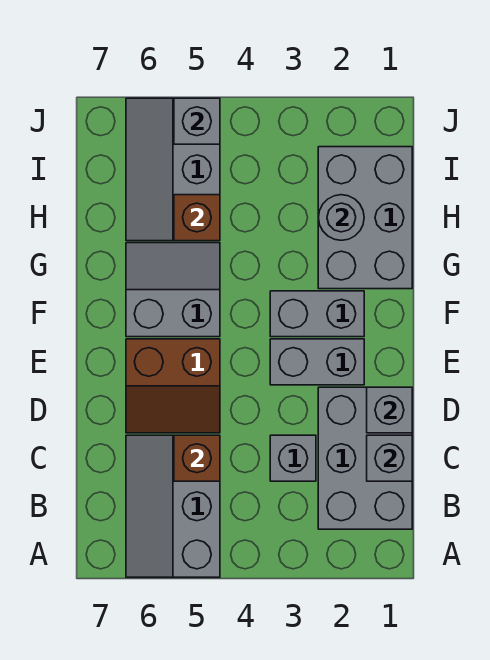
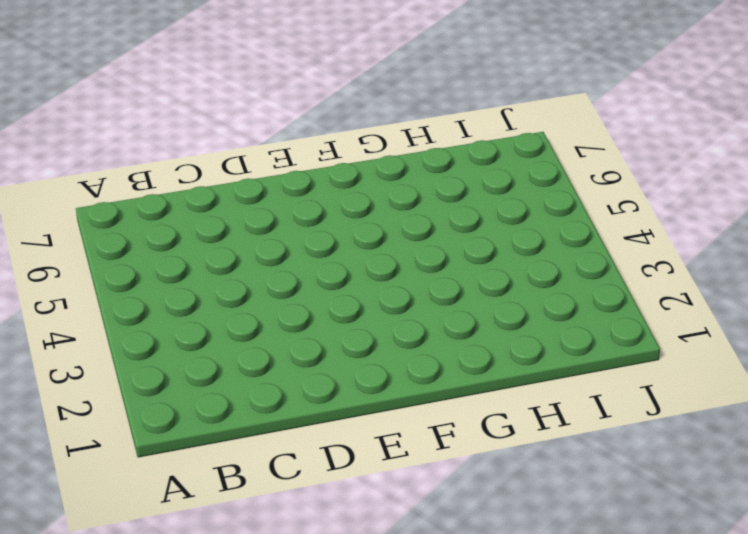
none -> grey slope A5:C6 level 1 top 5
none -> grey brick B1:D2 level 1
none -> grey brick C3 level 1

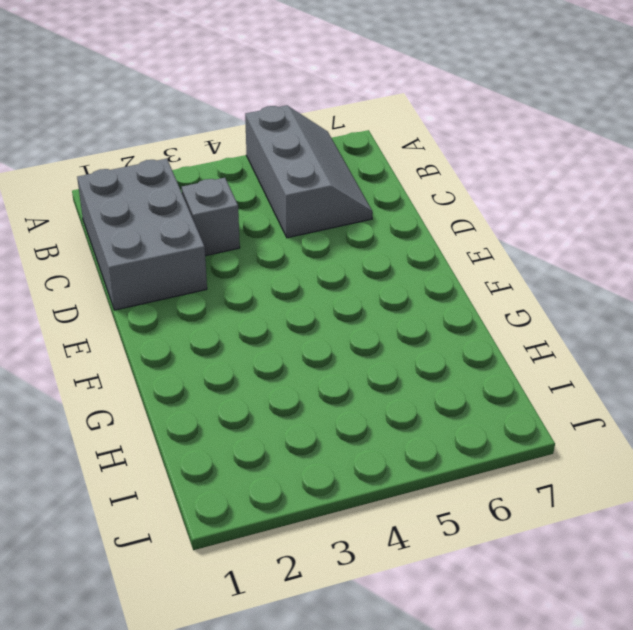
none -> brown slope D5:E6 level 1 top E
none -> grey brick E2:E3 level 1
none -> grey brick F2:F3 level 1

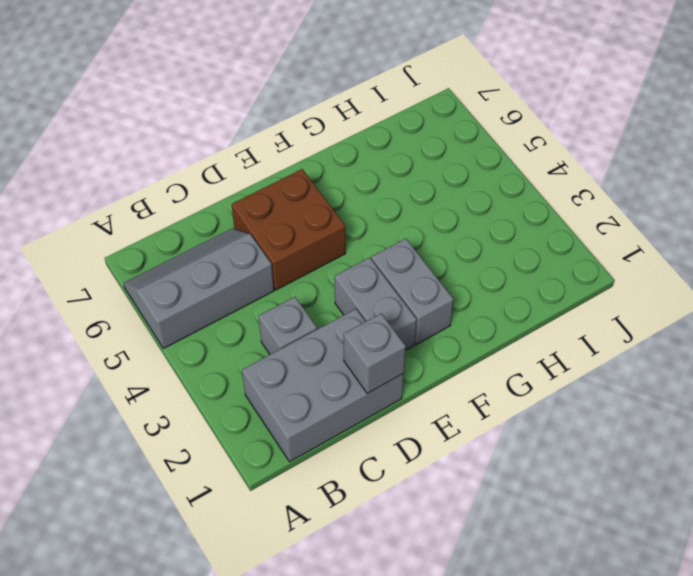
brown brick D5:E6 level 1 -> brown slope D5:E6 level 1 top E
none -> grey slope F5:G6 level 1 top F
none -> grey brick G1:I2 level 1
none -> grey slope H5:J6 level 1 top 5

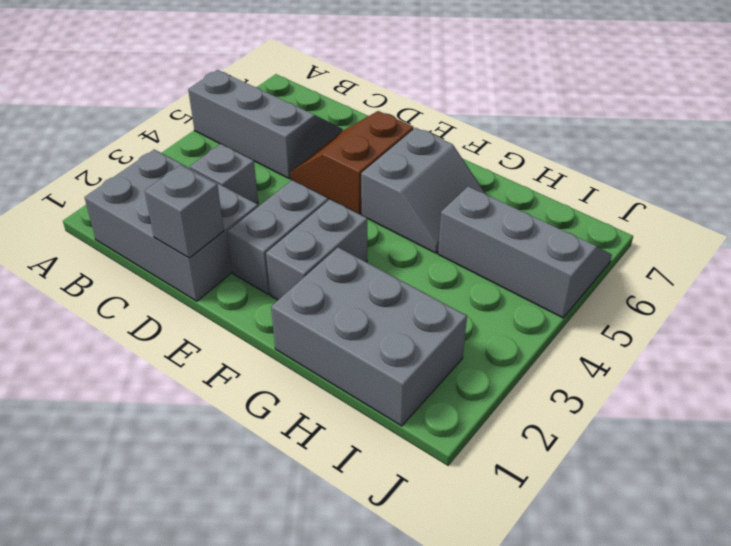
none -> grey brick C1 level 2
none -> brown brick C5 level 2
none -> grey round brick H2 level 2

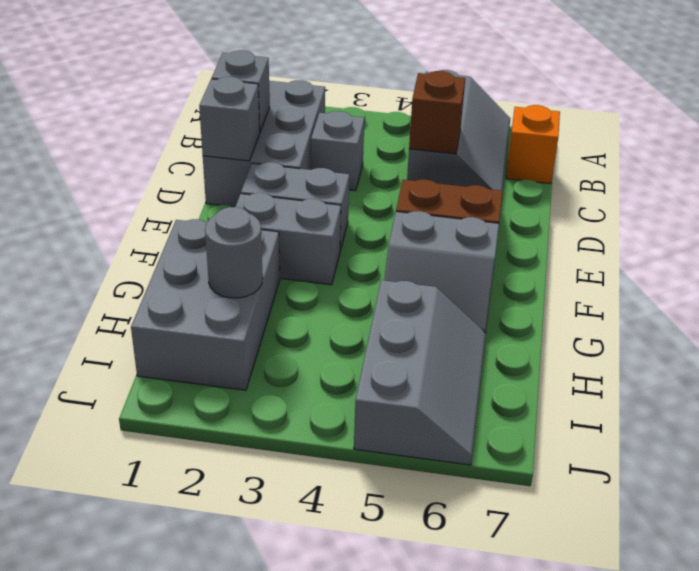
orange brick B7 level 1 -> none
none -> brown brick H5 level 2
none -> grey brick J5 level 2

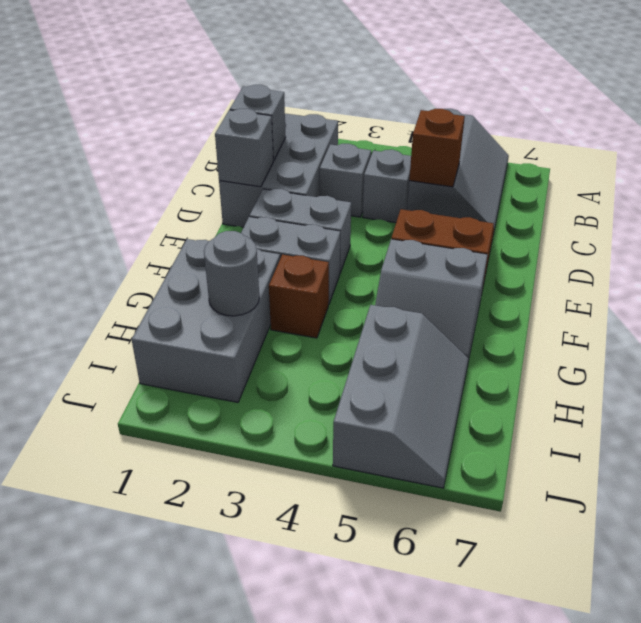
grey brick C4 level 1 -> grey brick J5 level 2
brown brick G3 level 1 -> brown brick H5 level 2

